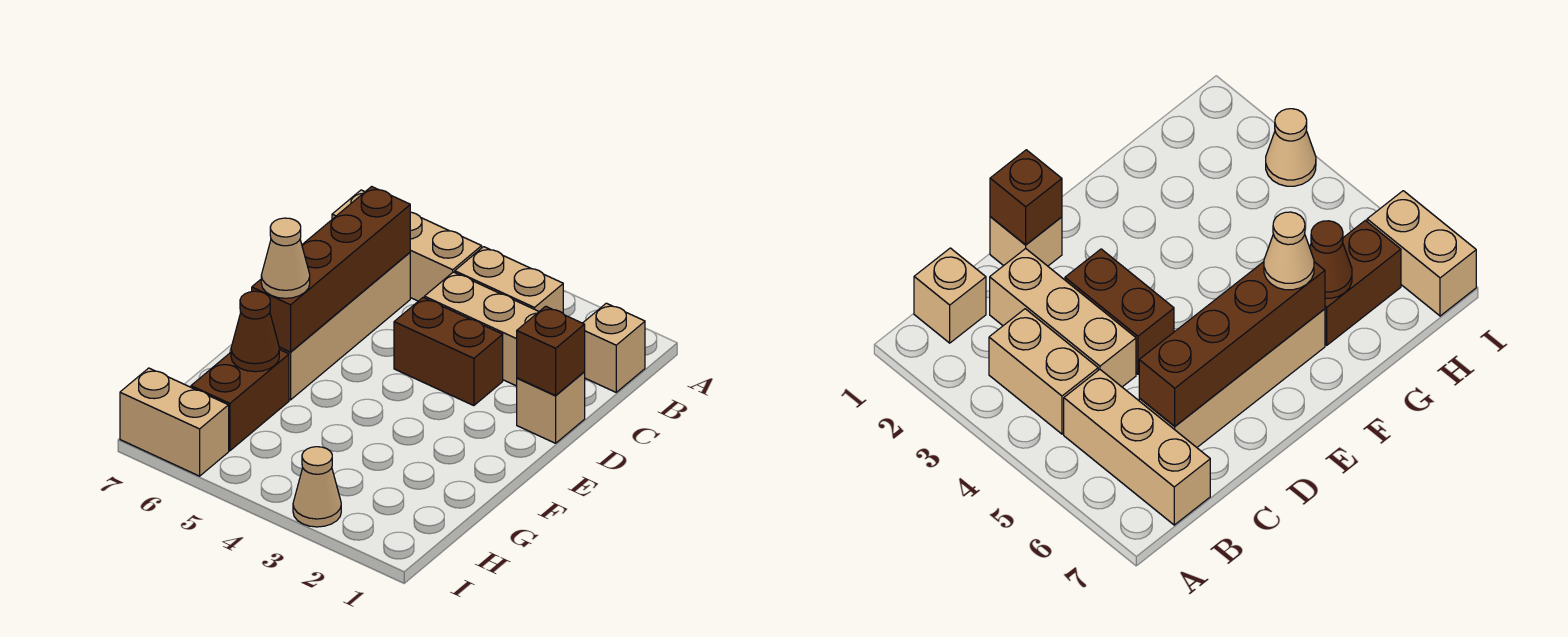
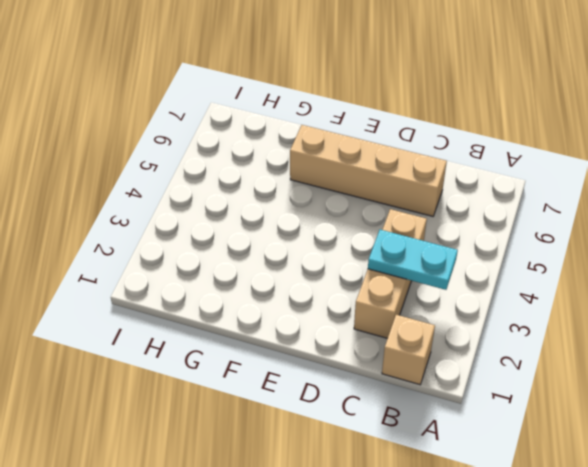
cyan plate B3:C3 level 2 -> none
none -> tan brick B3:B4 level 1
none -> tan brick B5:B7 level 1
none -> tan brick D1 level 1

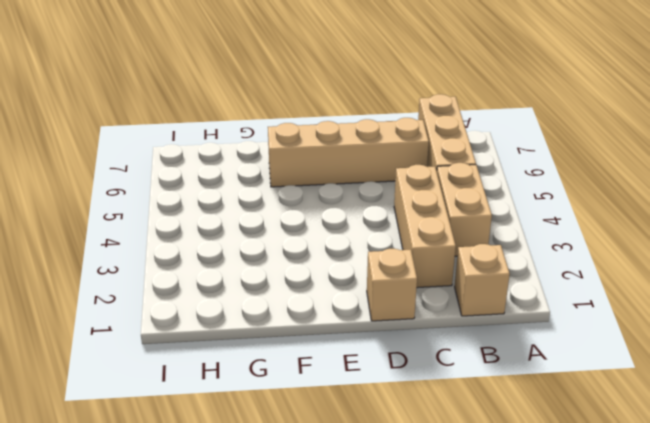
none -> brown brick D3:D4 level 1
none -> brown brick G6:H6 level 1
none -> tan cone I3 level 1

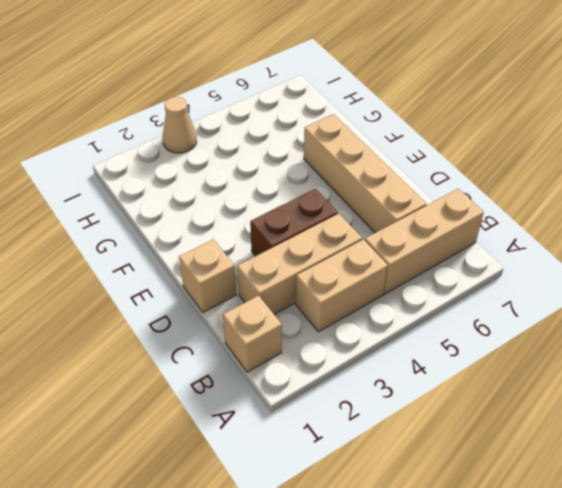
none -> brown brick G6:H6 level 1
none -> tan brick I6:I7 level 1
none -> brown brick C6:F6 level 2

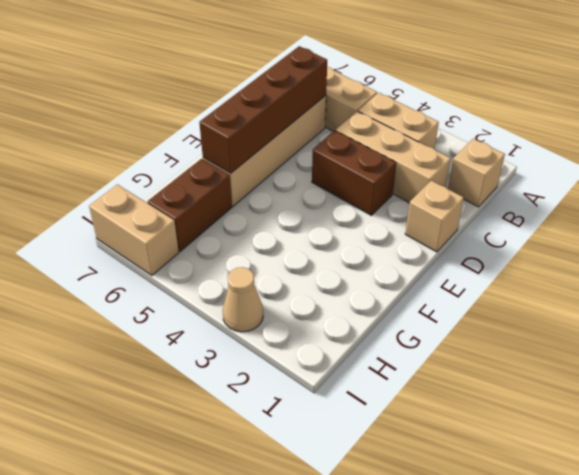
none -> brown brick D1 level 2
none -> brown cone G6 level 2
none -> tan cone F6 level 3

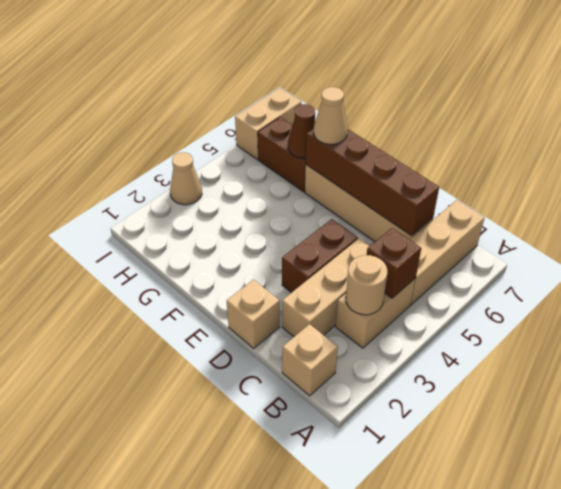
tan round brick B3 level 2 -> none
brown brick B4 level 2 -> brown brick D1 level 2

